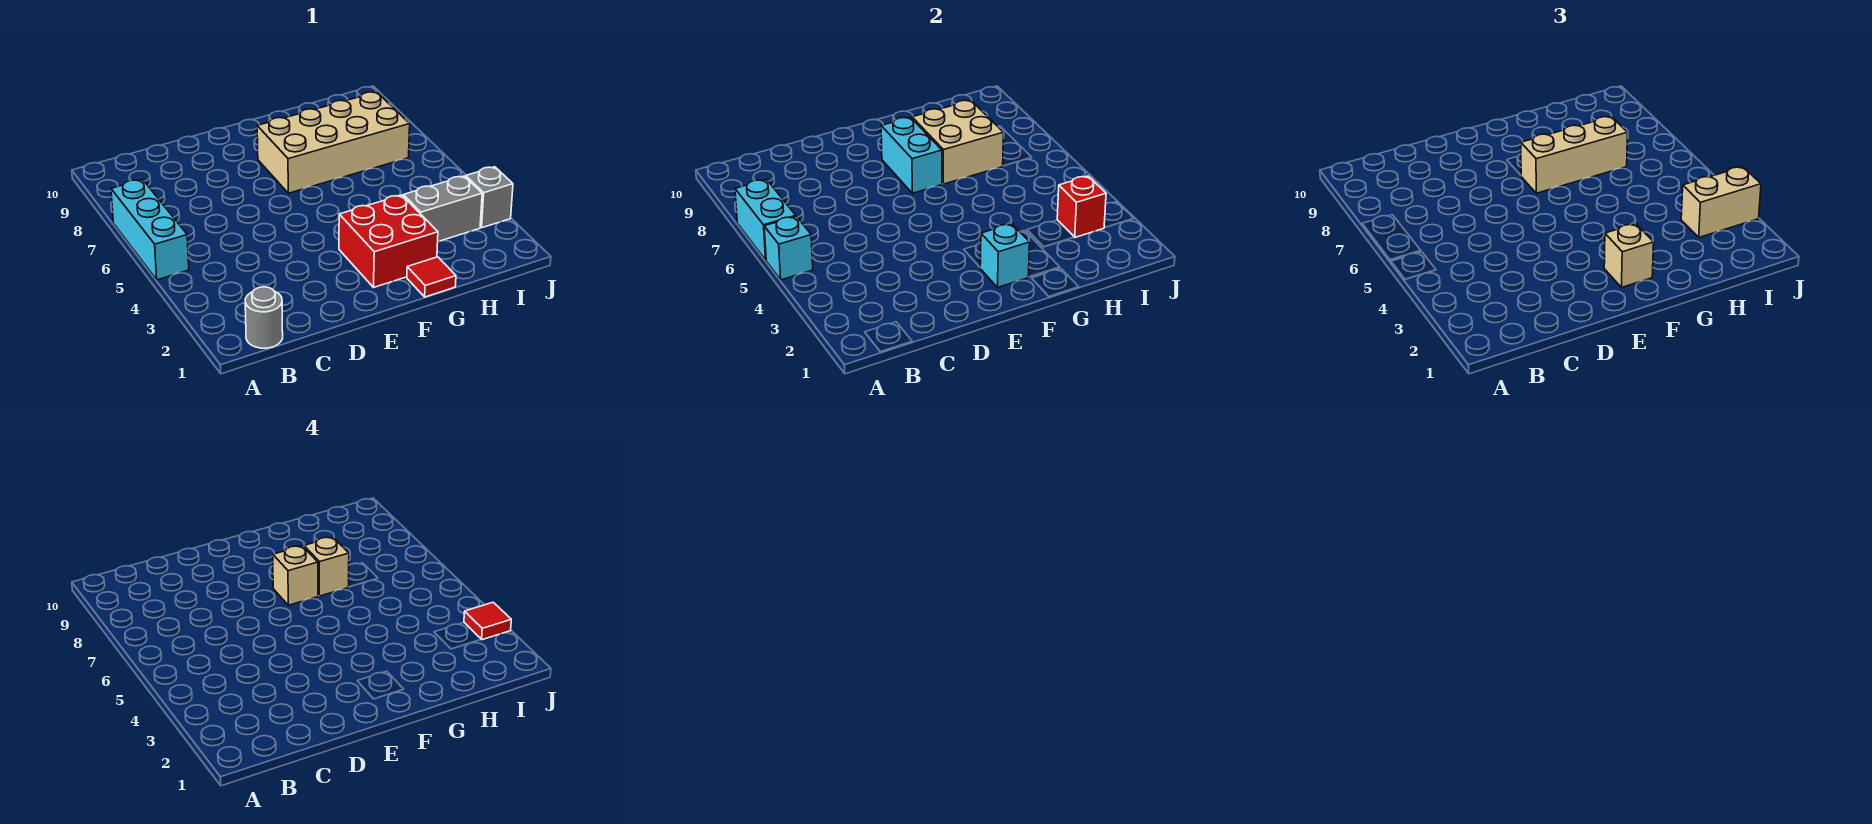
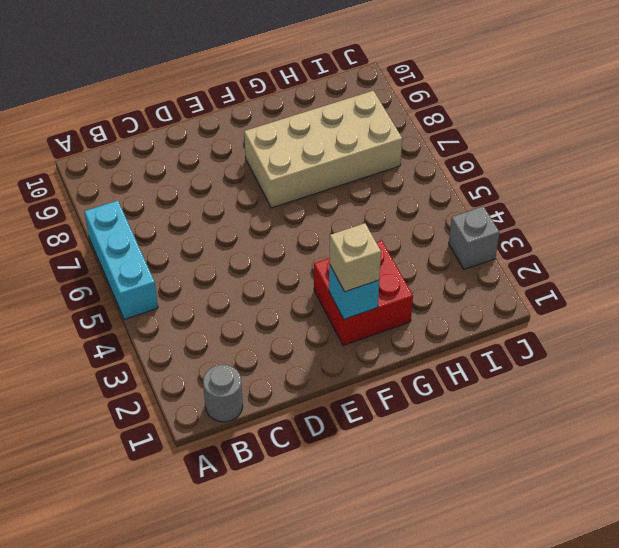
none -> red tile G1 level 1
none -> grey brick H3:I3 level 1
none -> cyan brick A5 level 2

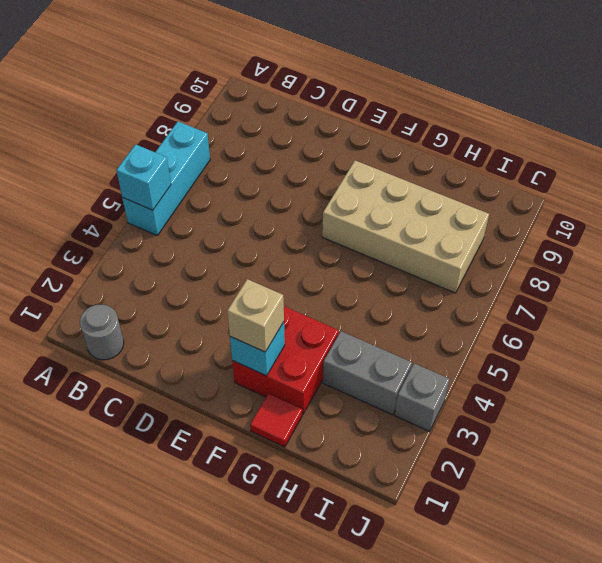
none -> cyan brick A6:A7 level 2
none -> cyan brick F7:F8 level 2
none -> tan brick G7:H8 level 2

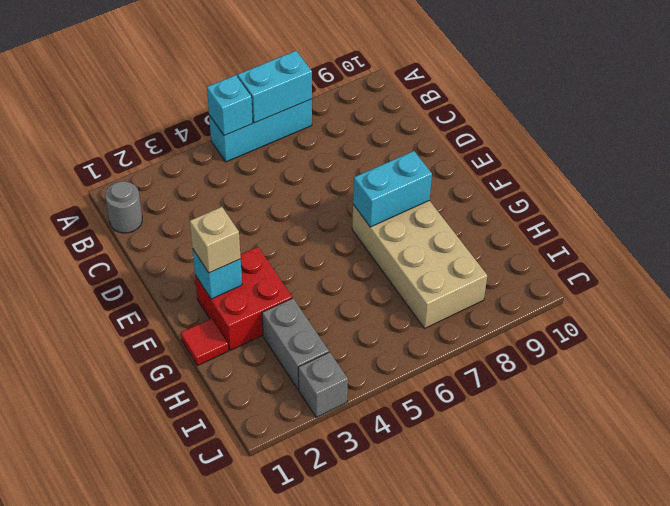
none -> tan brick G7:H8 level 2
none -> red brick I3 level 2
none -> tan brick F7:H7 level 3

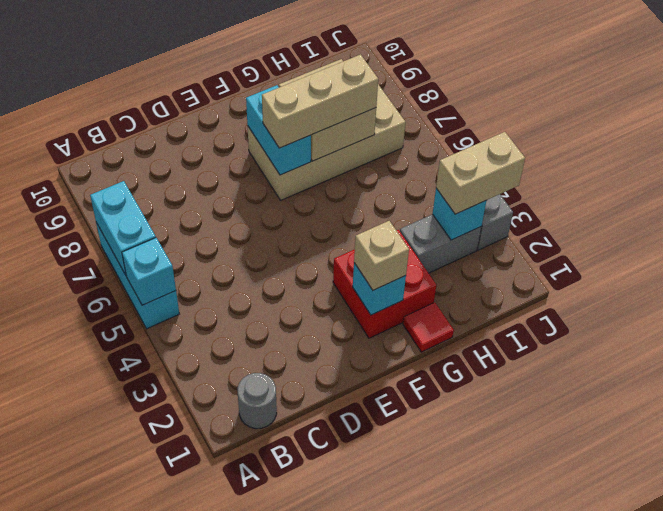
cyan brick I3 level 2 -> red brick I3 level 2
none -> tan brick F7 level 4
none -> tan brick G7 level 4
none -> red tile J3 level 4

